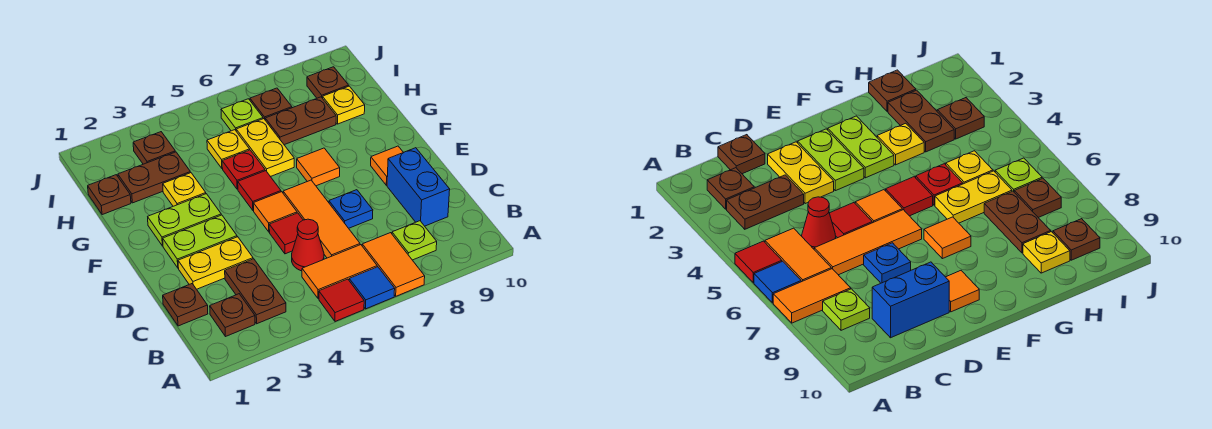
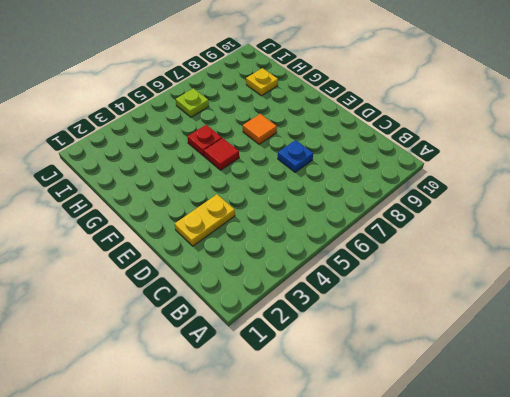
none -> red tile A5 level 1
none -> blue tile A6 level 1
none -> orange tile A7:B7 level 1
none -> brown plate B2 level 1

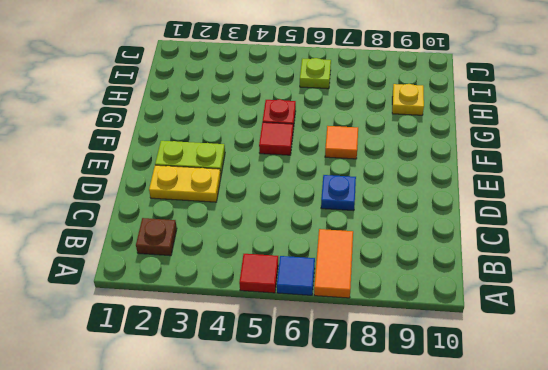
none -> brown plate B3:C3 level 1
none -> orange tile B5:B6 level 1
none -> lime plate B8 level 1
none -> brown plate C1 level 1

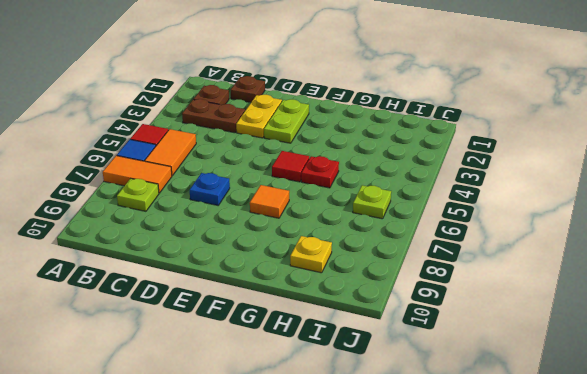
none -> red cone C5 level 1
none -> orange tile C6:E6 level 1
none -> blue brick C9:D9 level 1
none -> red tile D5 level 1

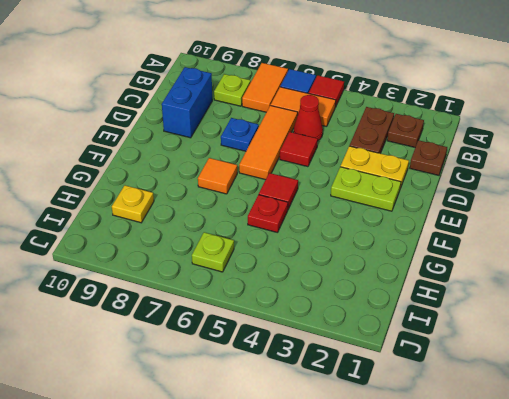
none -> orange tile E5 level 1
none -> orange tile E9 level 1
none -> lime plate F2:F3 level 1
none -> yellow plate G3 level 1

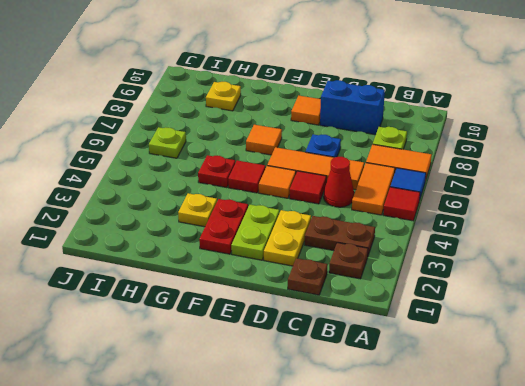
red plate F2:F3 level 1 -> lime plate F2:F3 level 1
none -> yellow plate G6:H6 level 1
none -> brown plate H1 level 1
none -> brown plate H2:H3 level 1
none -> yellow plate H5 level 1

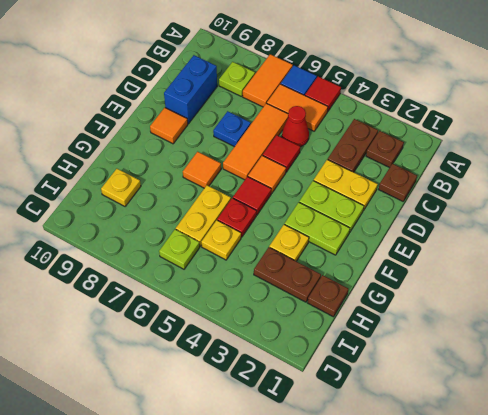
none -> brown plate H7:H8 level 1
none -> brown plate I3 level 1
none -> brown plate I7 level 1
none -> brown plate I9 level 1

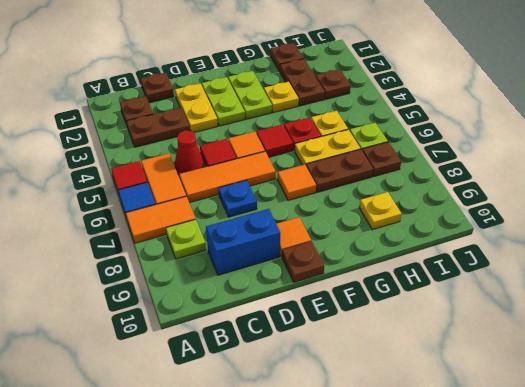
brown plate E10 level 1 -> brown plate I9 level 1
brown plate G7:H7 level 1 -> brown plate H7:H8 level 1

